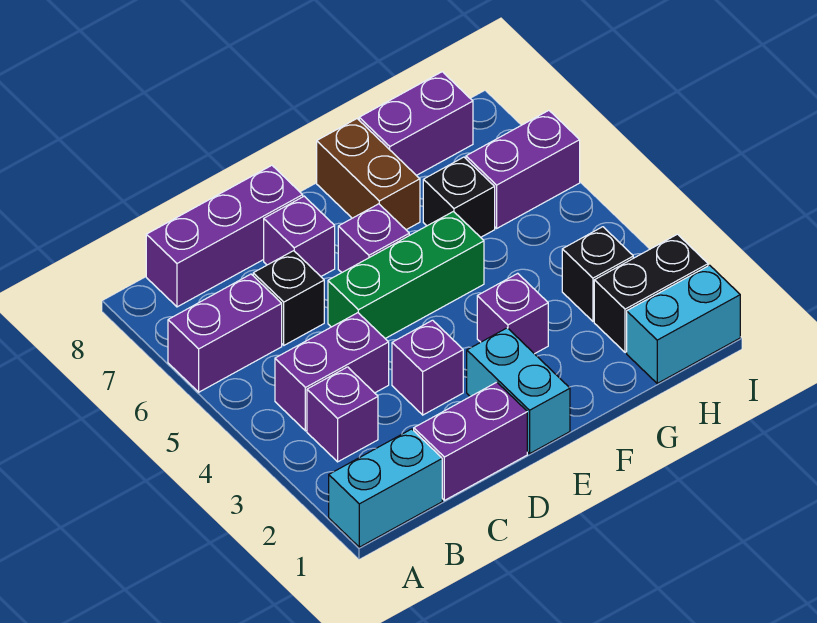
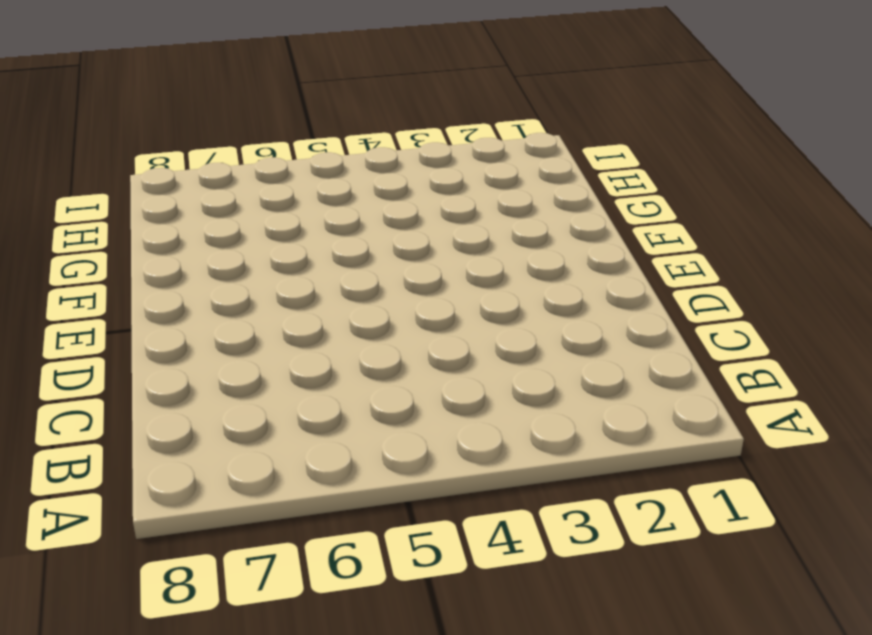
none -> cyan brick A1:B1 level 1
none -> purple brick A6:B6 level 1
none -> purple brick B3 level 1

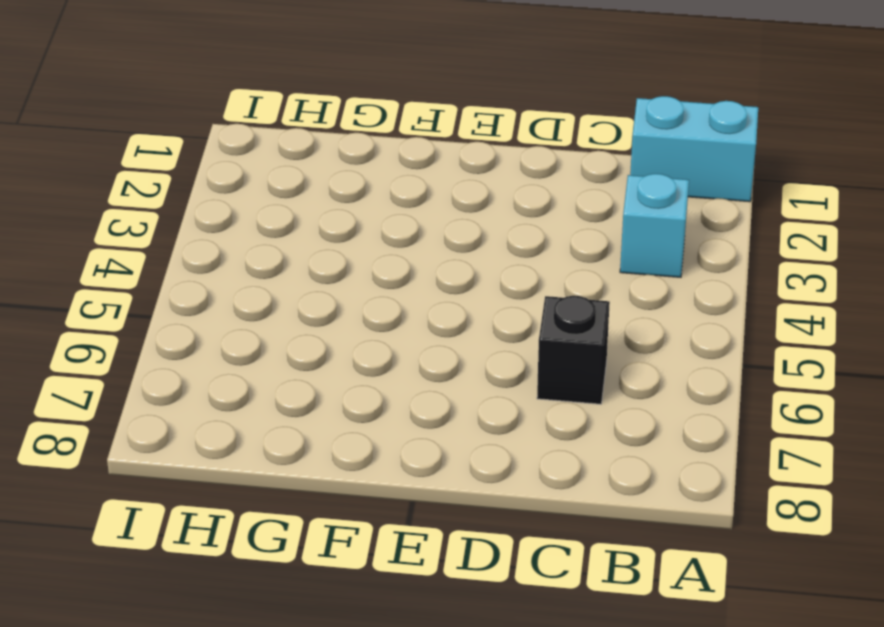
cyan brick B3 level 1 -> purple brick B3 level 1
none -> purple brick A6:B6 level 1
none -> purple brick B4:C4 level 1
none -> purple brick B8:D8 level 1

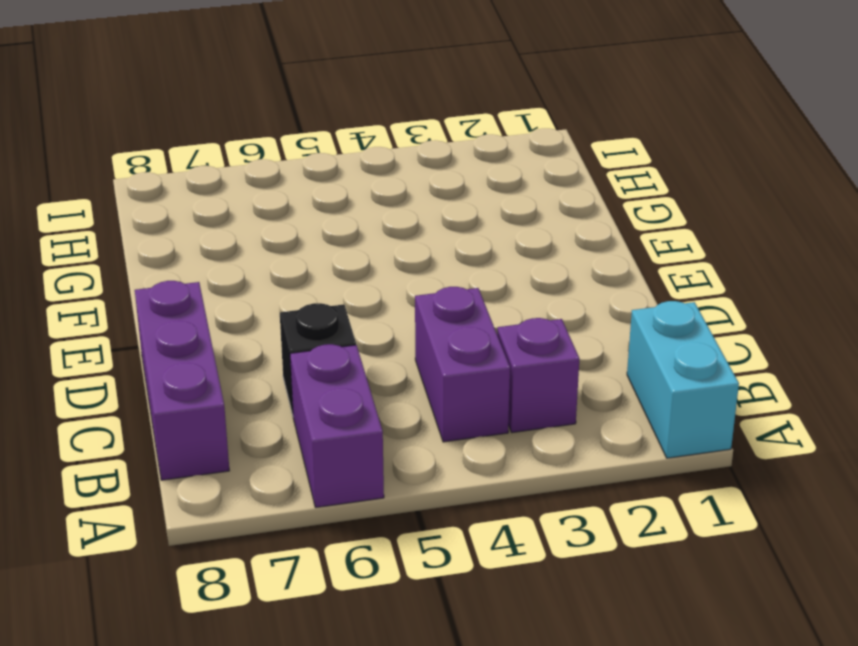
none -> purple brick C1:D1 level 1
none -> purple brick D3 level 1
none -> green brick D5:F5 level 1

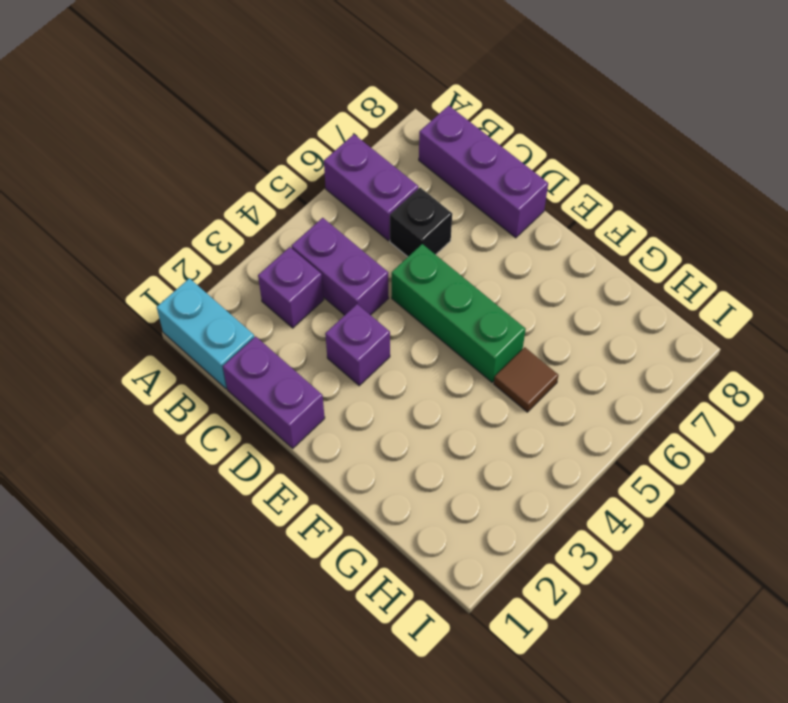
brown tile G5 level 1 -> none
none -> purple brick D7 level 1
none -> cyan brick E1:E2 level 1
none -> purple brick E6 level 1

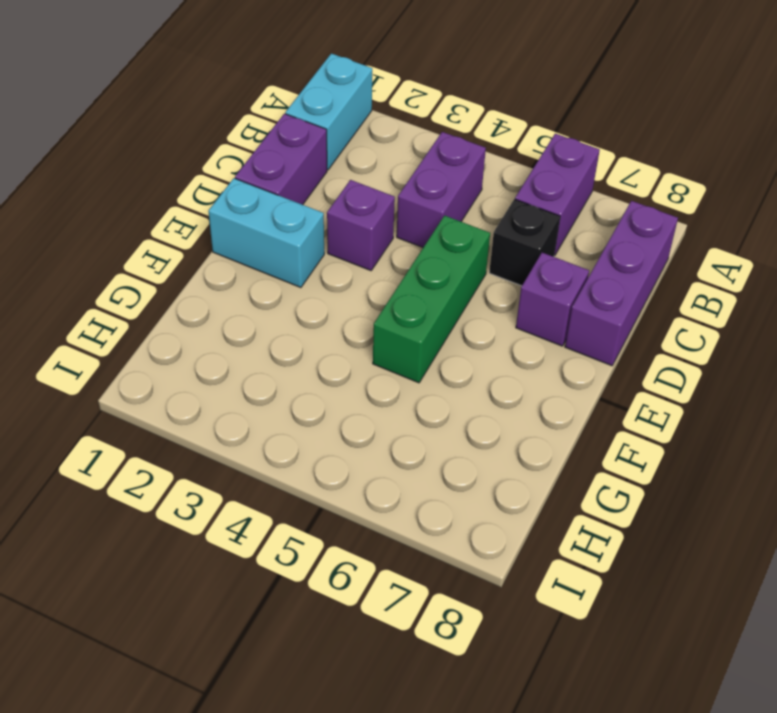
none -> purple brick B3 level 1
none -> purple brick E6 level 1
none -> purple brick F3 level 1

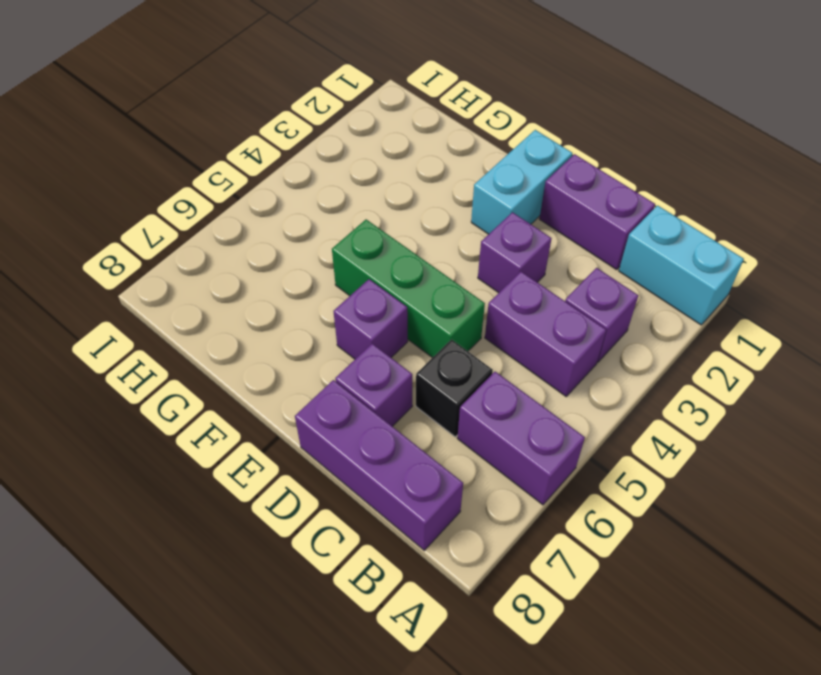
none -> purple brick F3 level 1
none -> brown brick F7:F8 level 1
none -> black brick G6 level 1

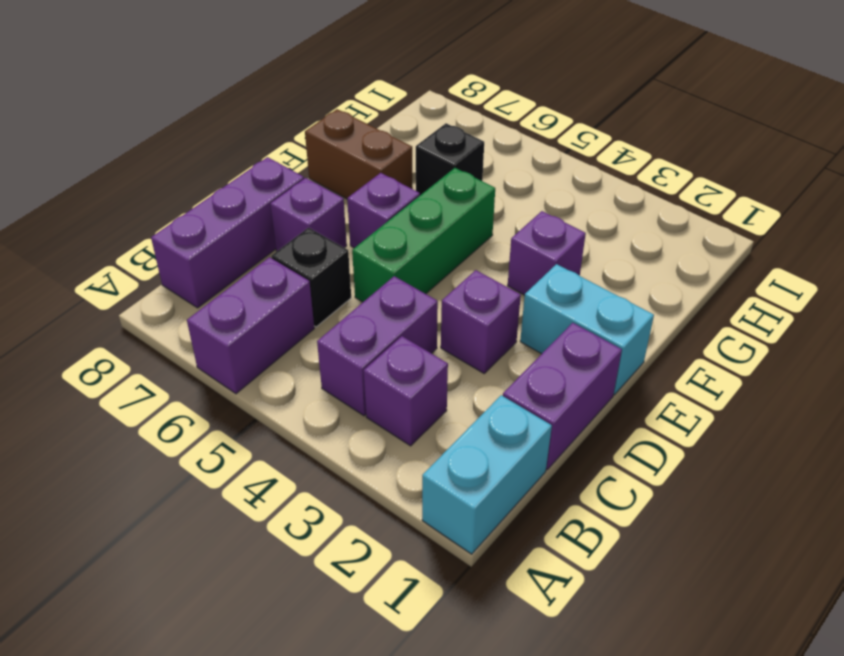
none -> purple brick G8:H8 level 1
none -> cyan brick H1:I1 level 1
none -> black brick H2:I2 level 1

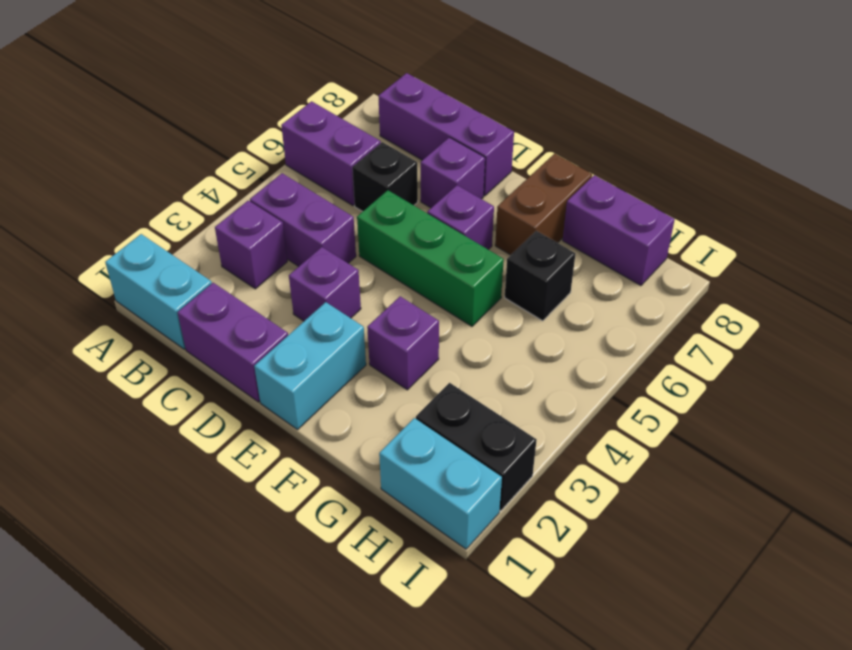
none -> black brick H3 level 1
none -> purple brick H6:I6 level 1

